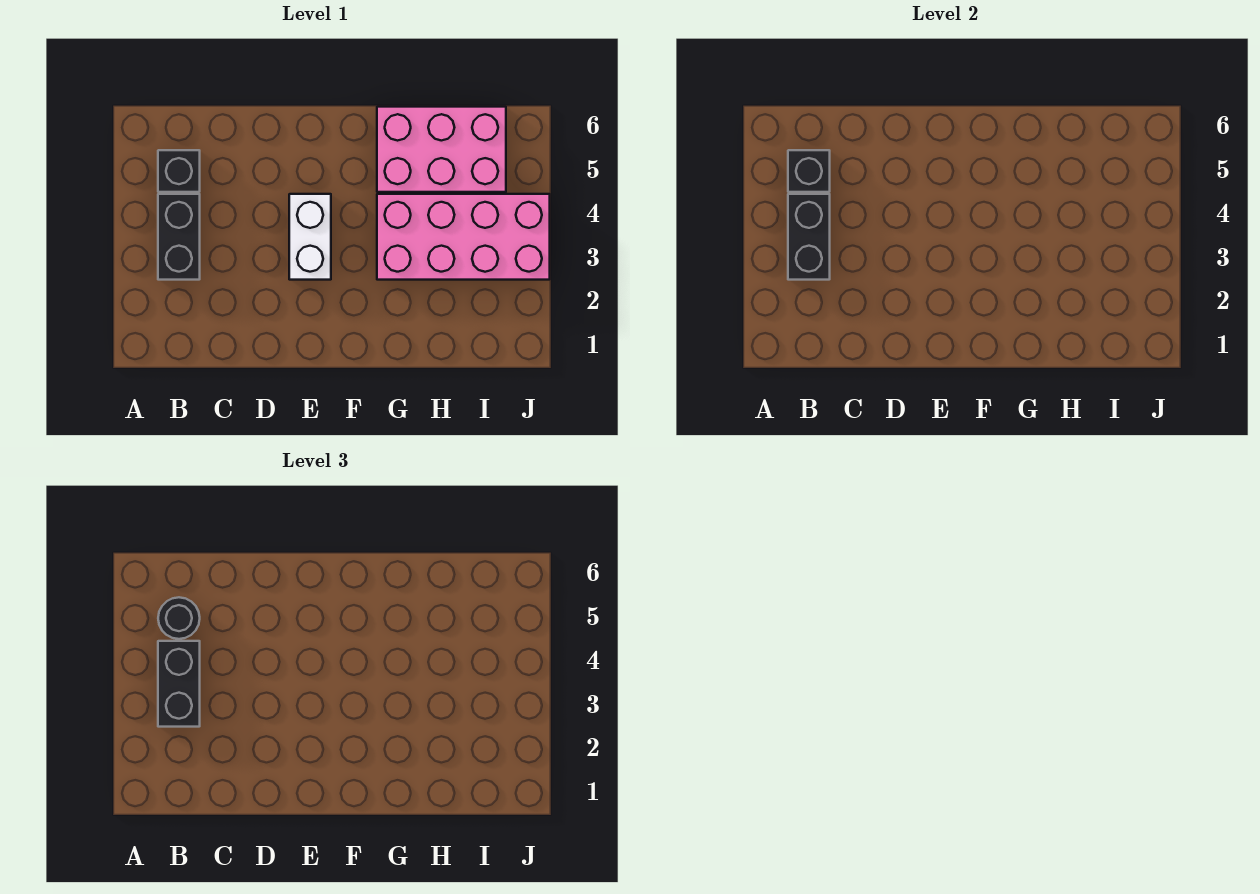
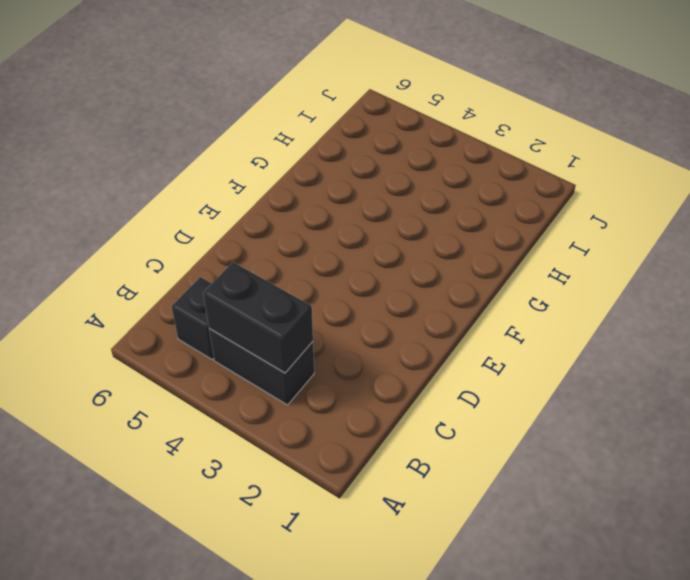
none -> white brick E3:E4 level 1
none -> pink brick G3:J4 level 1

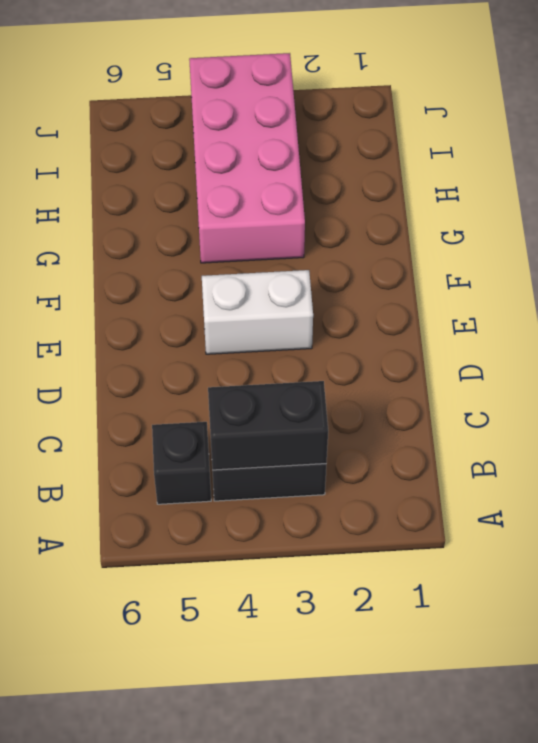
none -> pink brick G5:I6 level 1
none -> black brick B5 level 2

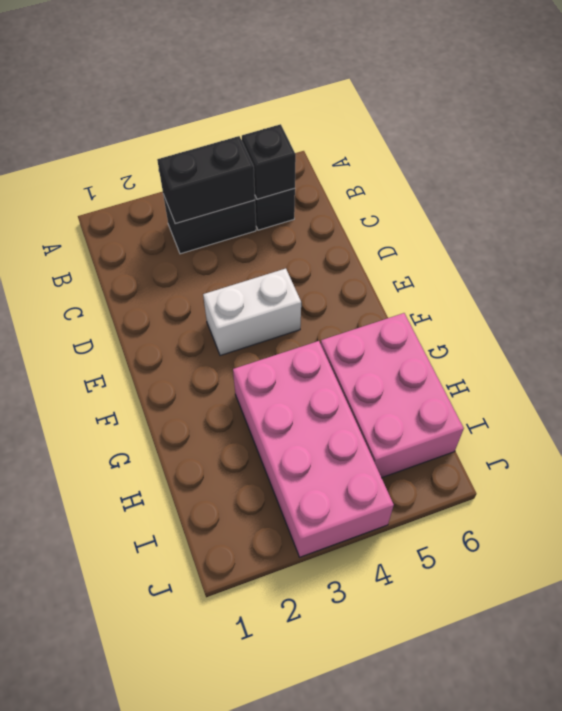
none -> black brick B3:B4 level 3
none -> black round brick B5 level 3

